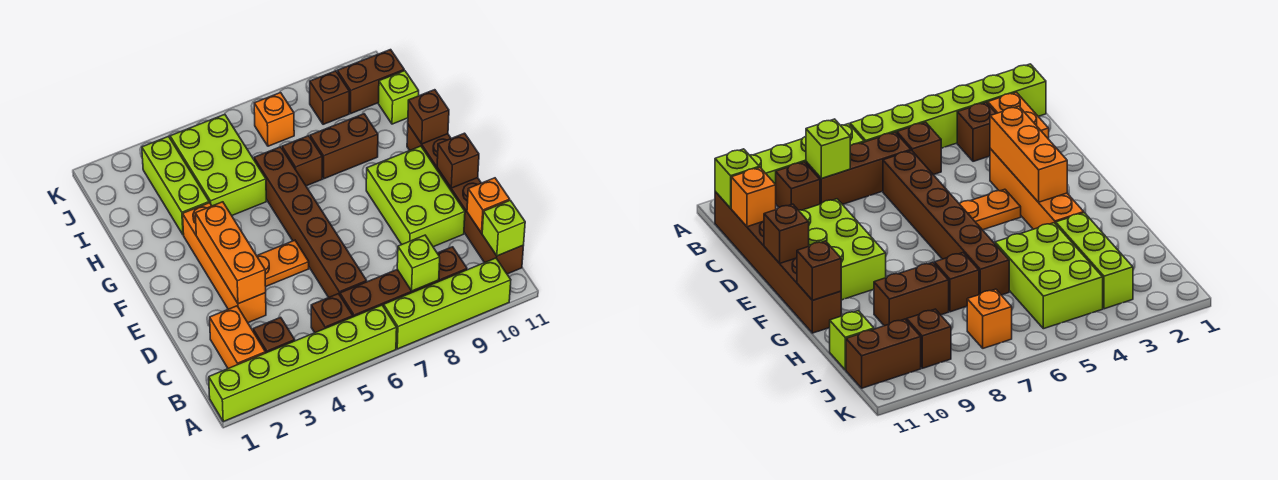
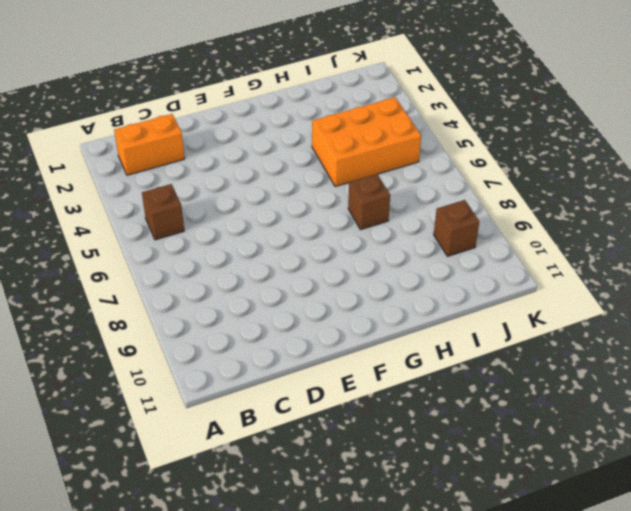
orange brick H4:J5 level 1 -> lime brick H4:J5 level 1
none -> lime brick A1:A6 level 1
none -> lime brick A7:A10 level 1
none -> brown brick B3 level 1

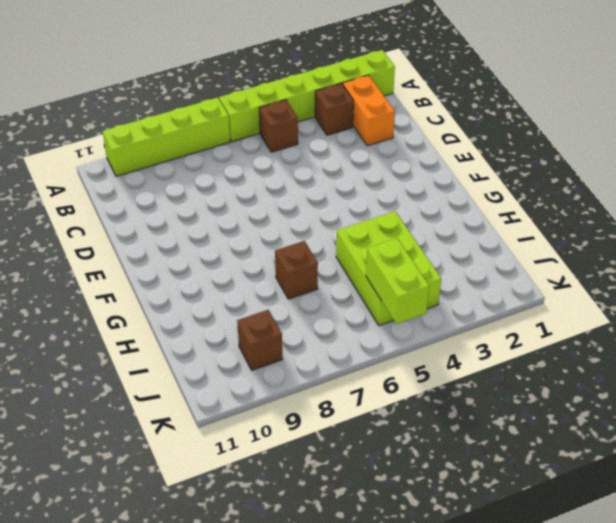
lime brick J5:K5 level 2 -> none
none -> brown brick B6:B8 level 1
none -> brown brick B9 level 1
none -> brown brick B11:G11 level 1

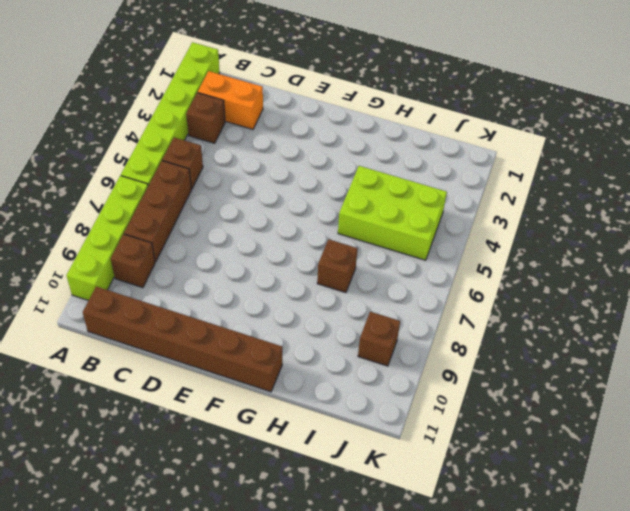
none -> brown brick C6:H6 level 1
none -> orange brick D3:G3 level 1
none -> lime brick D9:F10 level 1

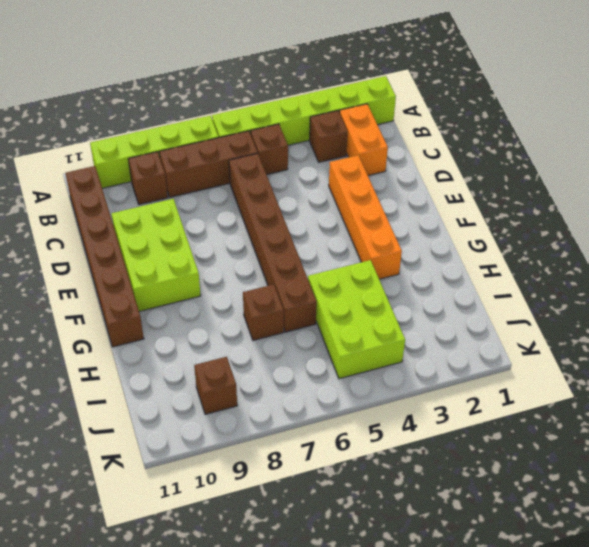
none -> orange plate E4:E5 level 1
none -> lime brick H3:J3 level 1
none -> brown brick H8:H9 level 1

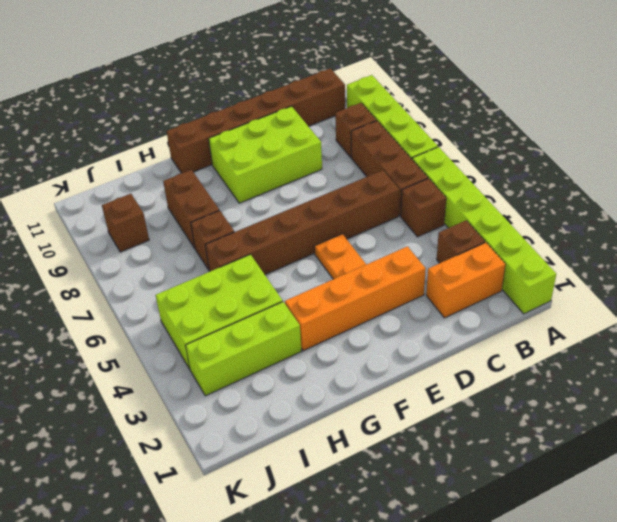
none -> lime brick I11 level 1
none -> orange brick J7 level 1
none -> brown brick J10:J11 level 1

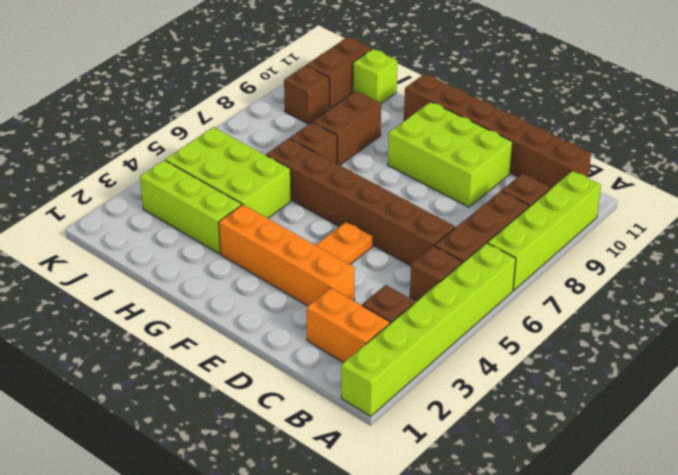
none -> orange brick J7 level 1
none -> lime brick B8 level 2
none -> lime brick B11 level 2

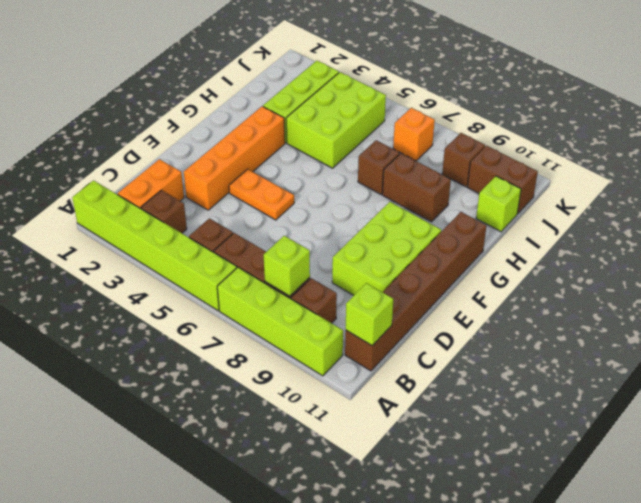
none -> brown brick C6:H6 level 1
none -> orange brick C11 level 2
none -> orange brick D3:F3 level 2

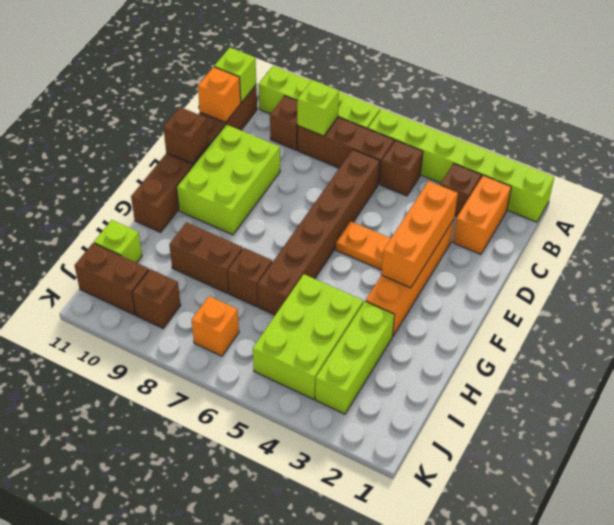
none -> brown brick G11 level 2

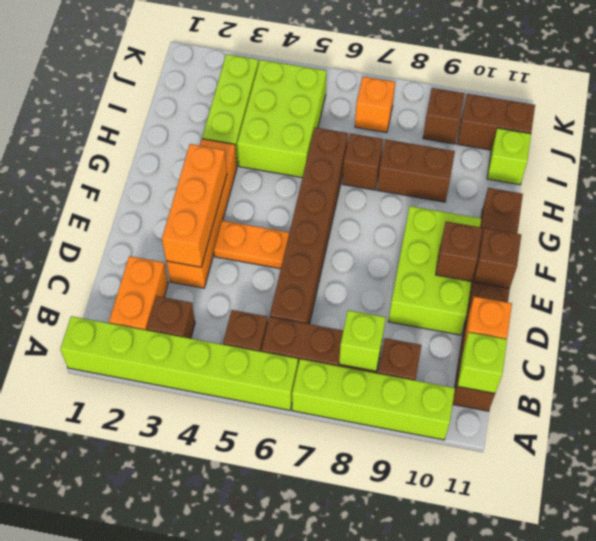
brown brick E10 level 2 -> brown brick G11 level 2

